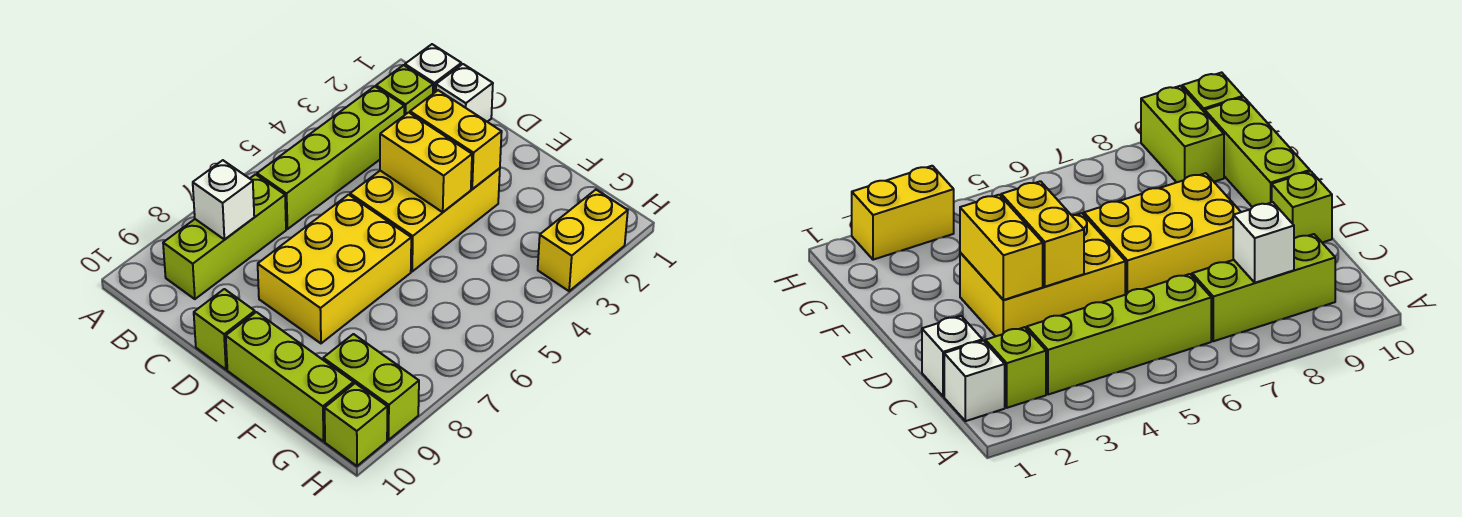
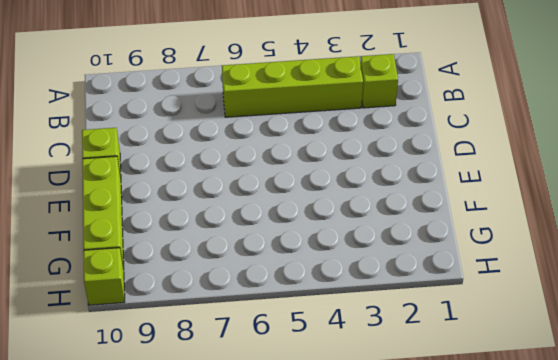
none -> white brick B1 level 1
none -> lime brick B7:B9 level 1
none -> white brick C1 level 1

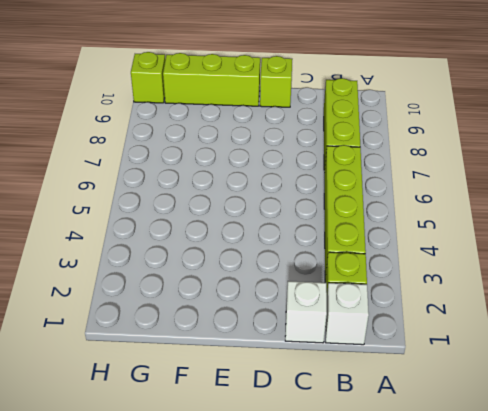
none -> yellow brick D3:E5 level 1
none -> yellow brick D6:E8 level 1
none -> lime brick G9:H9 level 1

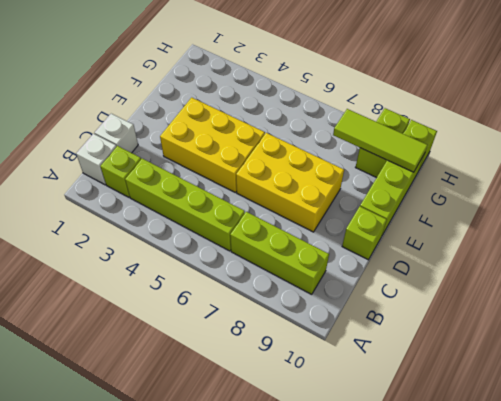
lime tile G8:G10 level 2 -> none
none -> yellow brick H2:H3 level 1
none -> white brick B8 level 2
none -> yellow brick D3:E3 level 2

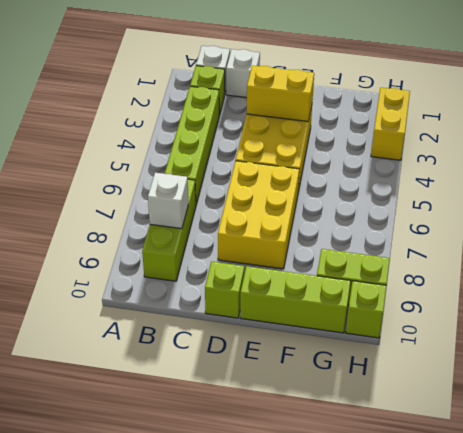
none -> yellow brick D4:E4 level 2

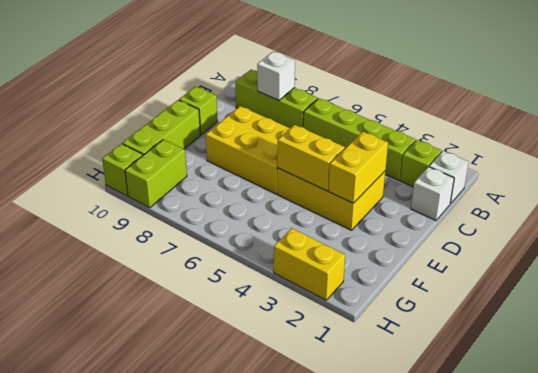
yellow brick E4:E5 level 2 -> yellow brick D4:E4 level 2

